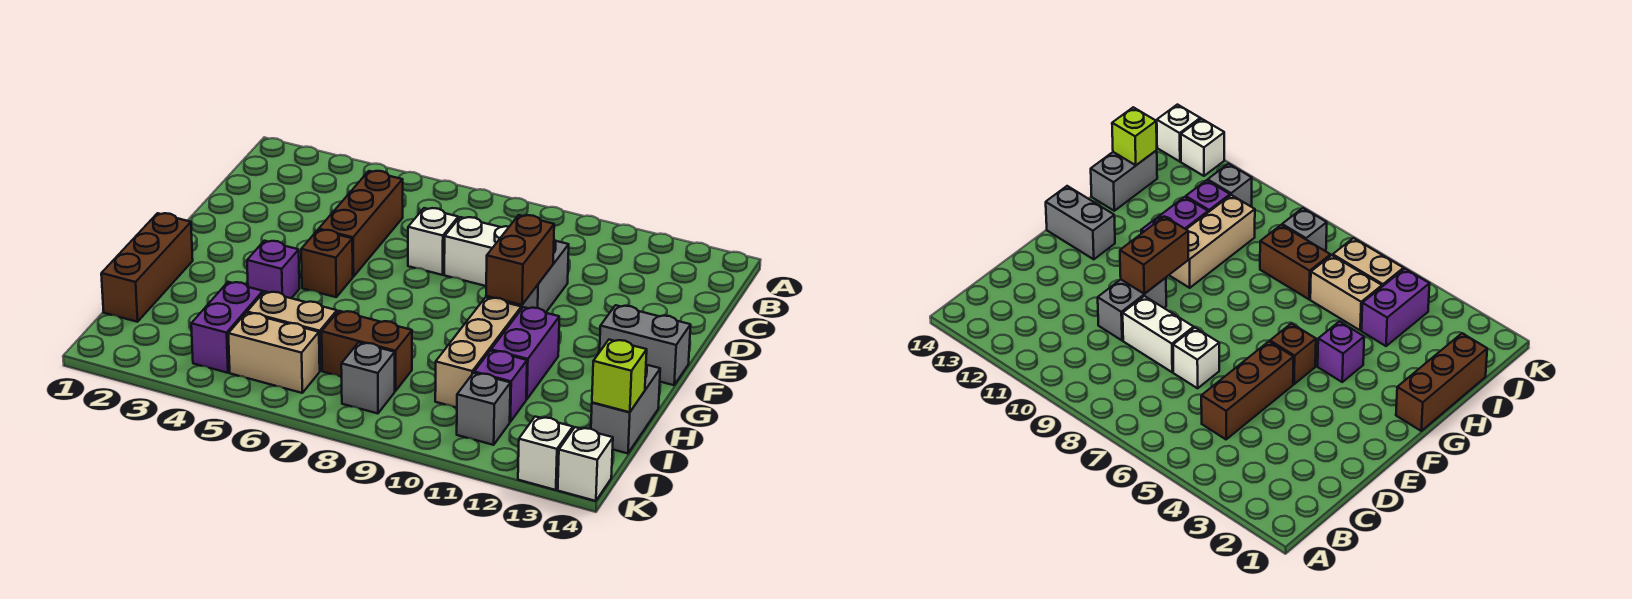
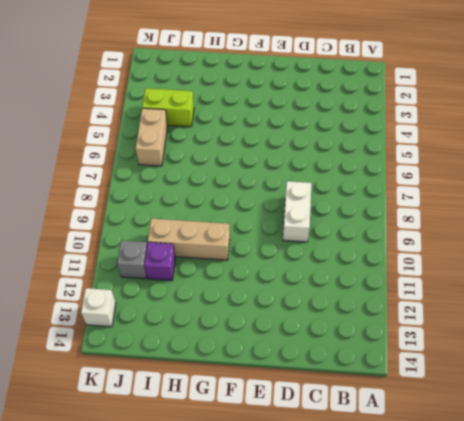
lime brick I4:J4 level 1 -> purple brick I4:J4 level 1
none -> brown brick C5:E5 level 1
none -> white brick D7 level 1
none -> grey brick D10:E10 level 1

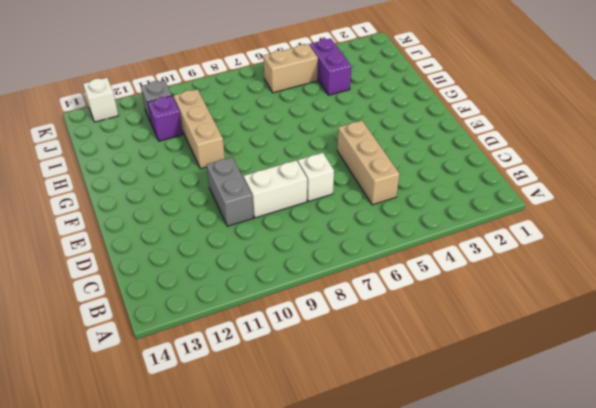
tan brick C5:E5 level 1 -> brown brick C5:E5 level 1
none -> brown brick F5 level 1
none -> grey brick F13:F14 level 1
none -> brown brick G1:I1 level 1

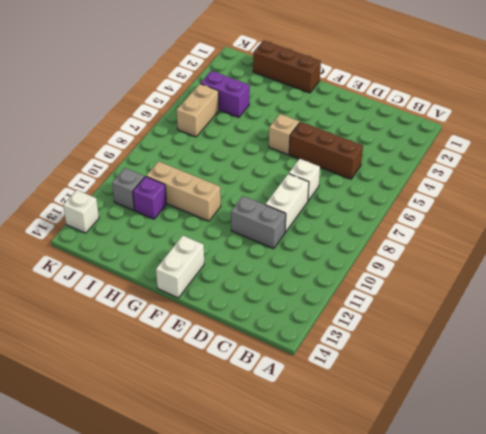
tan brick F5 level 1 -> brown brick F5 level 1
white brick F13:F14 level 1 -> grey brick F13:F14 level 1
none -> purple brick G4 level 1
none -> purple brick G11:H11 level 1
none -> grey brick H14:I14 level 1

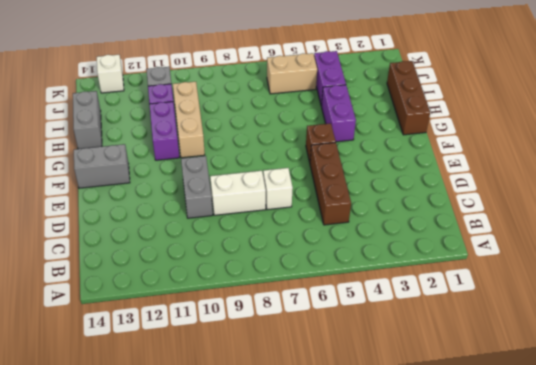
purple brick G4:H4 level 1 -> purple brick G4 level 1
none -> tan brick I5:I6 level 1
none -> brown brick I7:I8 level 1
none -> grey brick J8 level 1

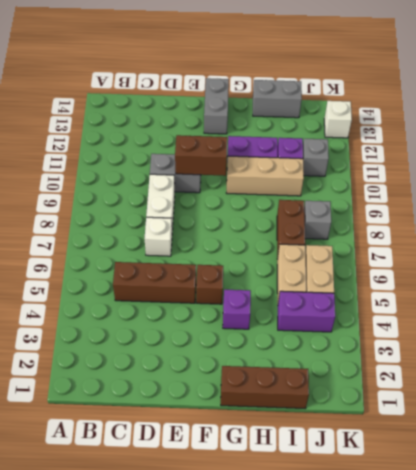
none -> white brick K14 level 1
none -> lime brick I14 level 2

